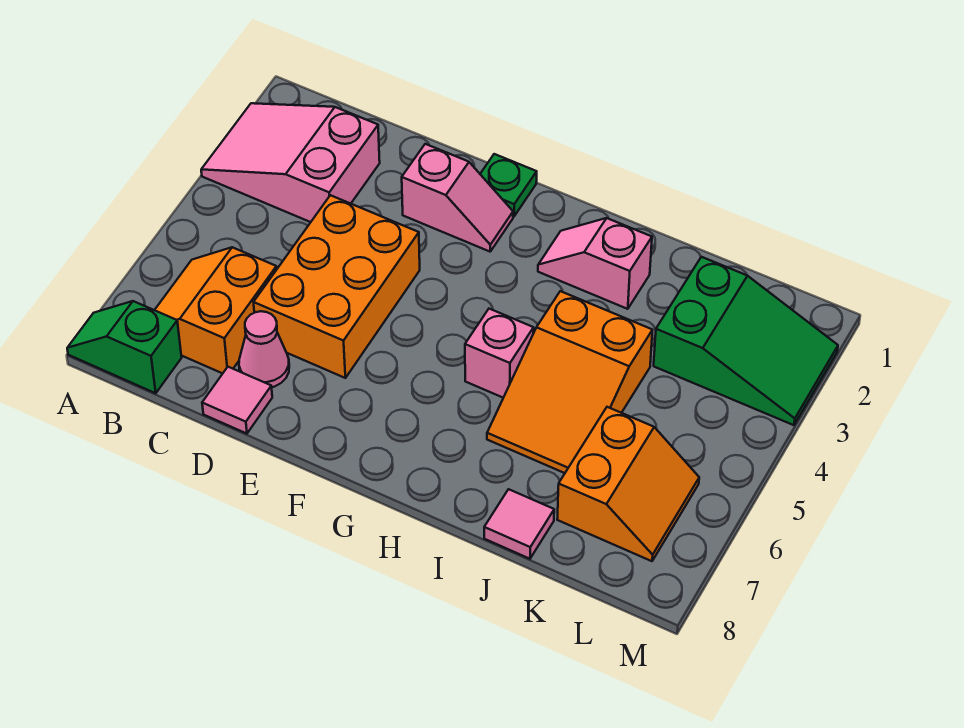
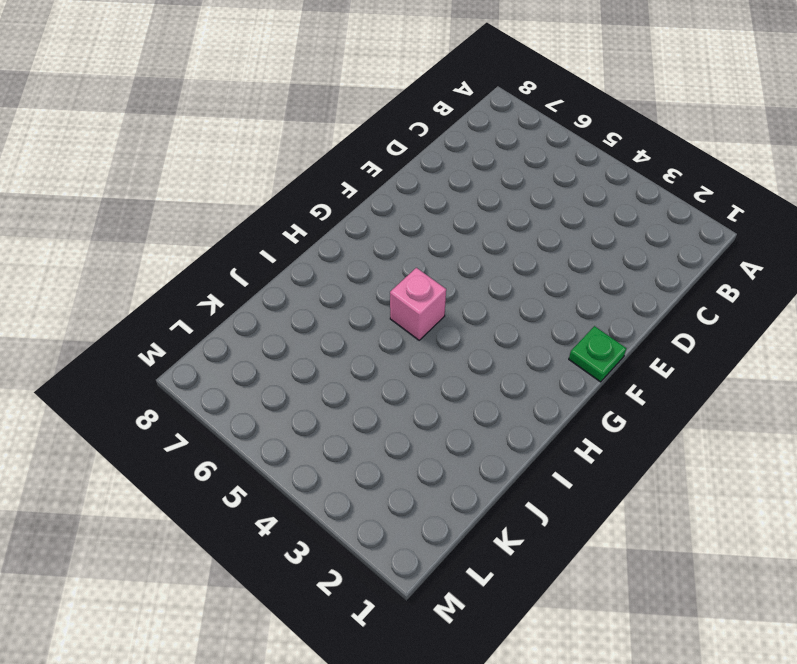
none -> pink slope A2:C3 level 1 top C
none -> green slope A8:B8 level 1 top B
none -> orange slope B6:C7 level 1 top C

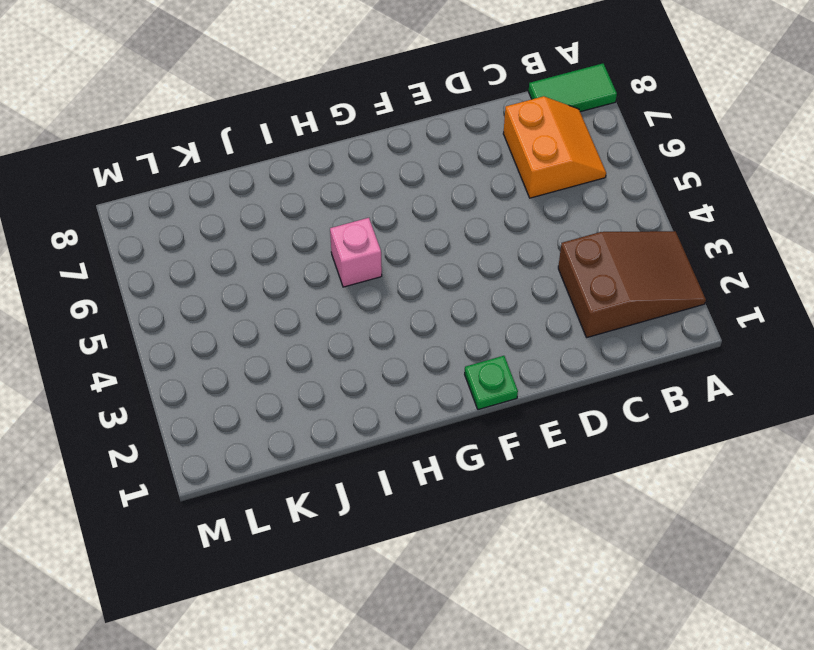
brown slope A2:C3 level 1 top C -> pink slope A2:C3 level 1 top C
green tile A8:B8 level 1 -> green slope A8:B8 level 1 top B
none -> orange brick D4:E6 level 1
none -> pink cone D7 level 1
none -> pink tile D8 level 1

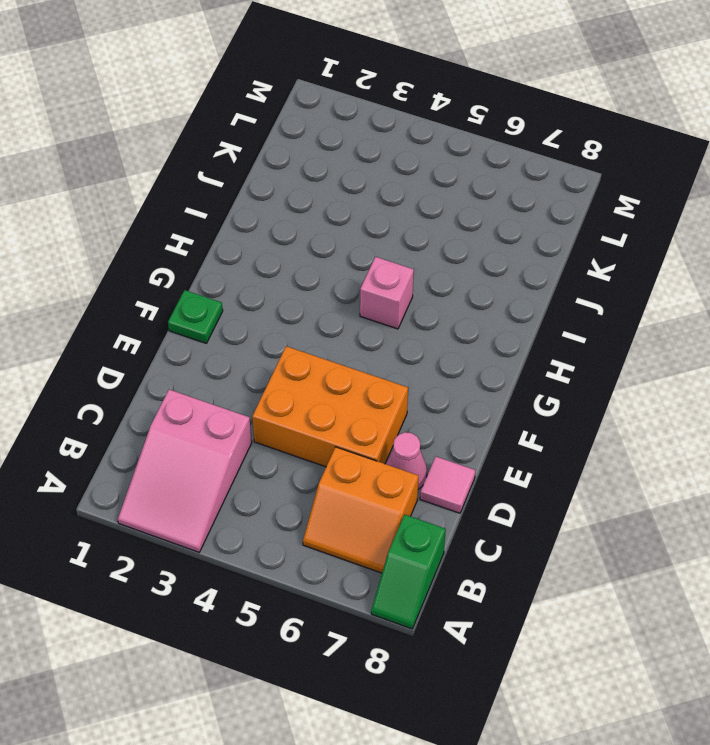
none -> pink slope E2:F2 level 1 top E
none -> pink slope H2:I2 level 1 top I
none -> orange slope I4:J6 level 1 top 4

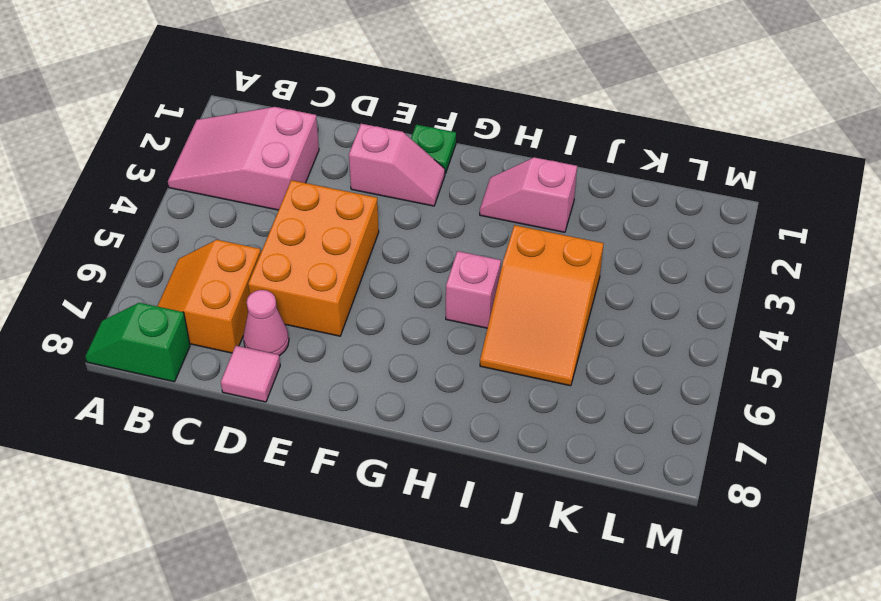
none -> pink tile J8 level 1
none -> green slope K2:M3 level 1 top K
none -> orange slope K6:L7 level 1 top K

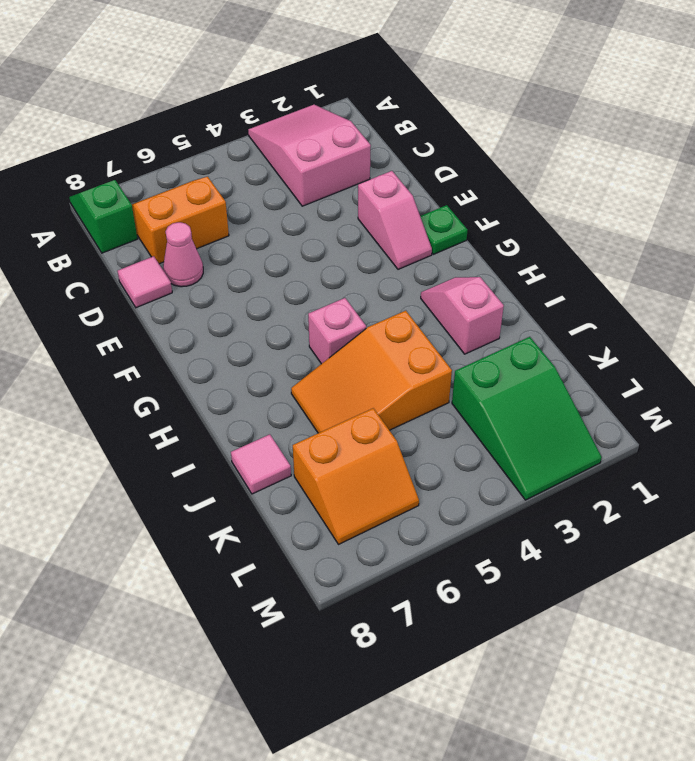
none -> orange brick D4:E6 level 1

